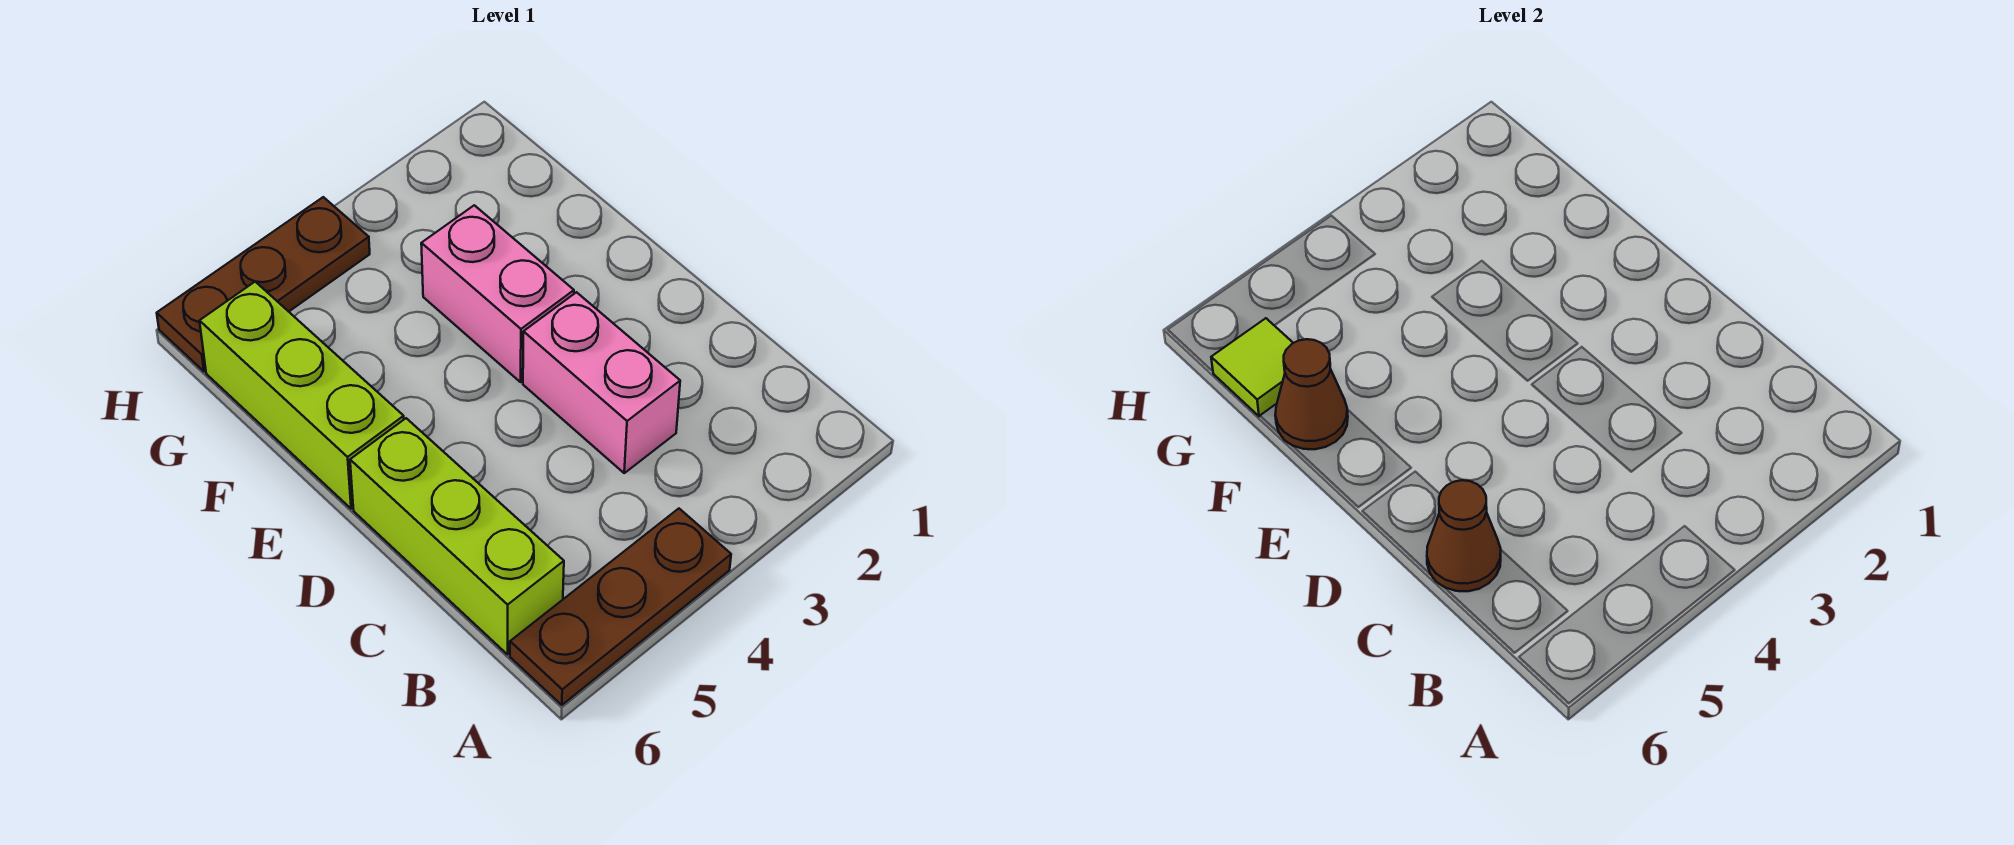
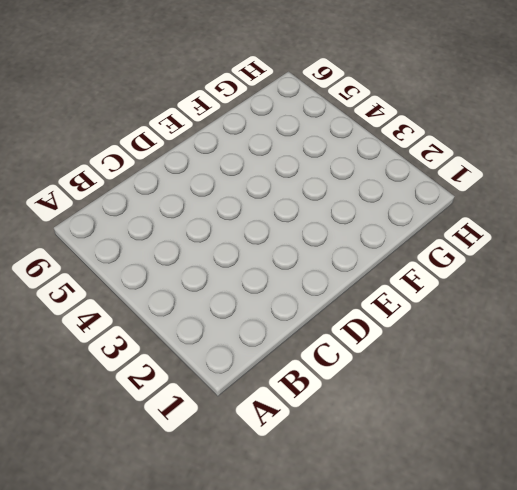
none -> brown plate A4:A6 level 1
none -> lime brick B6:D6 level 1

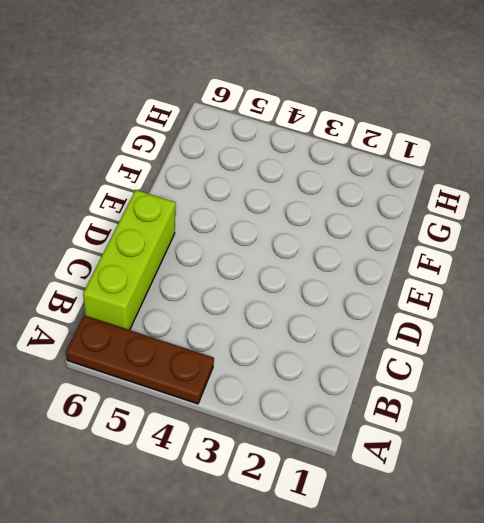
none -> pink brick C3:D3 level 1
none -> pink brick E3:F3 level 1

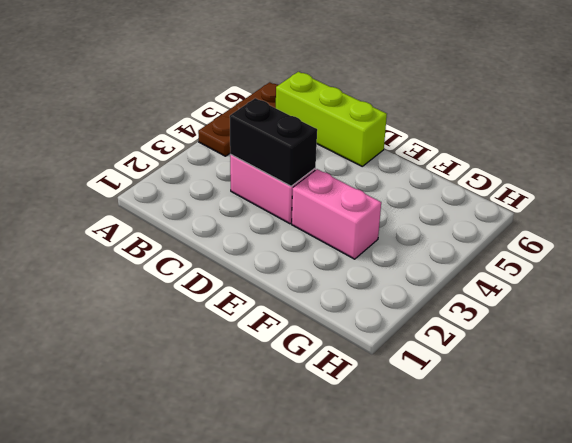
black brick C3:D3 level 2 -> none
none -> lime brick E6:G6 level 1
none -> brown plate H4:H6 level 1

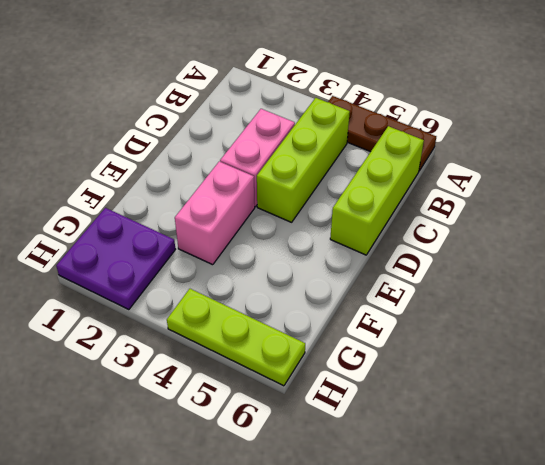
lime brick B4:D4 level 1 -> lime brick E6:G6 level 1
purple plate G1:H2 level 1 -> none
lime plate H4:H6 level 1 -> brown plate H4:H6 level 1
none -> brown cone C6 level 2
none -> brown cone F6 level 2

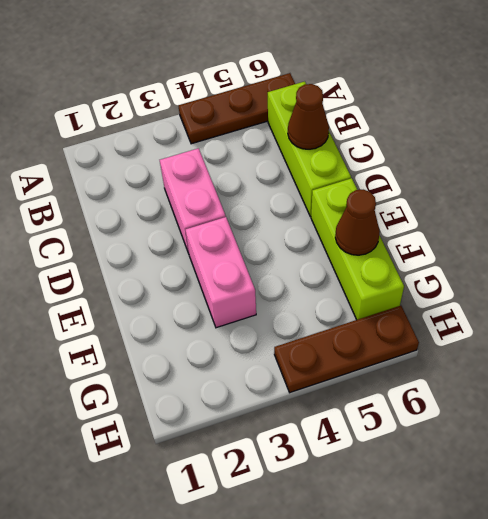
none -> lime tile G6 level 2

